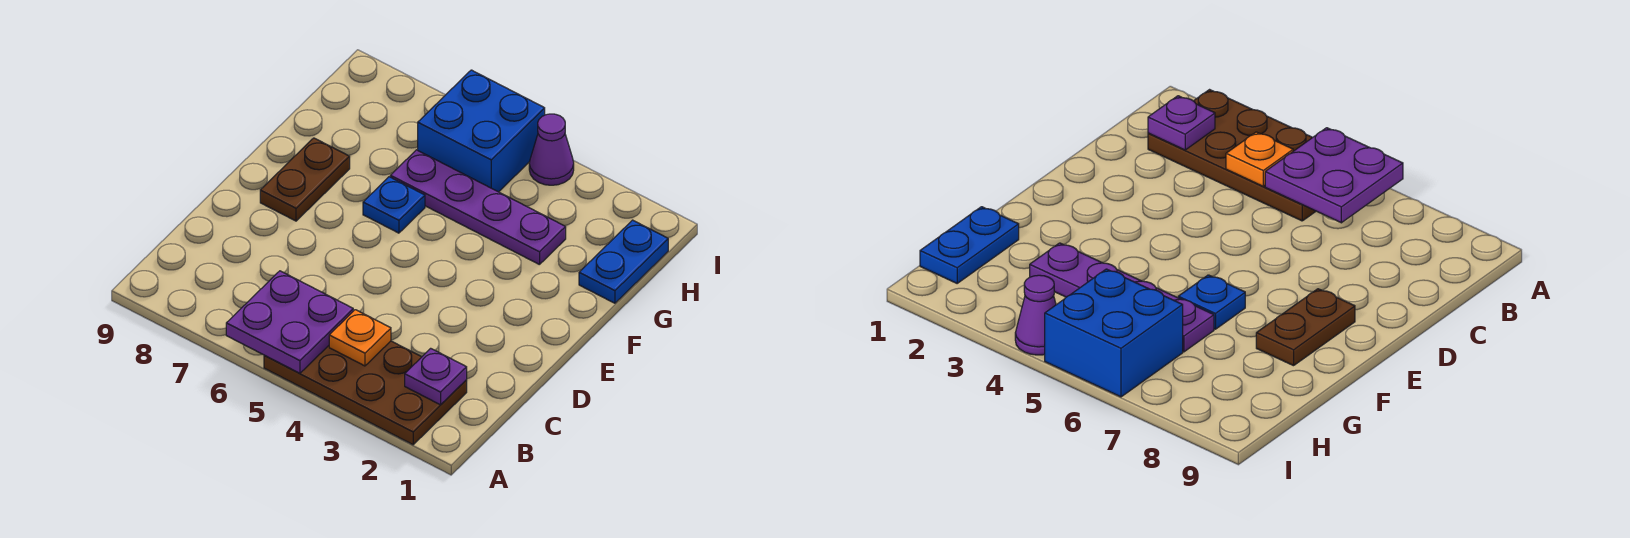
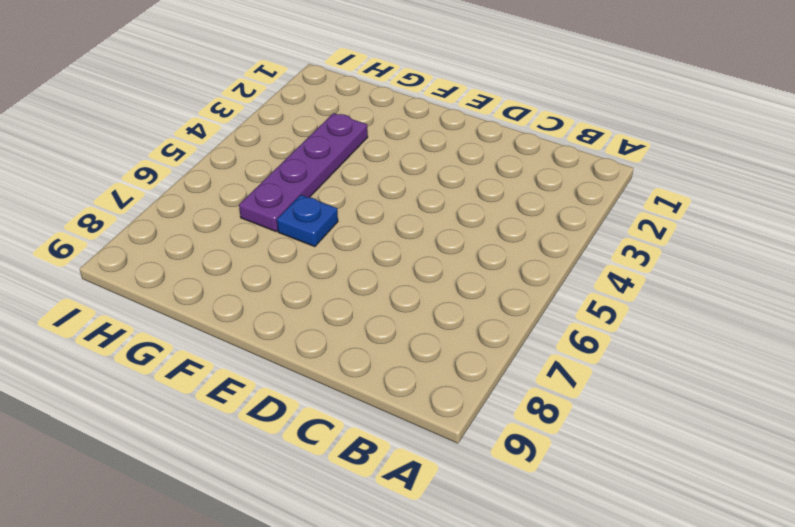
none -> brown plate A2:B5 level 1
none -> brown plate E8:F8 level 1

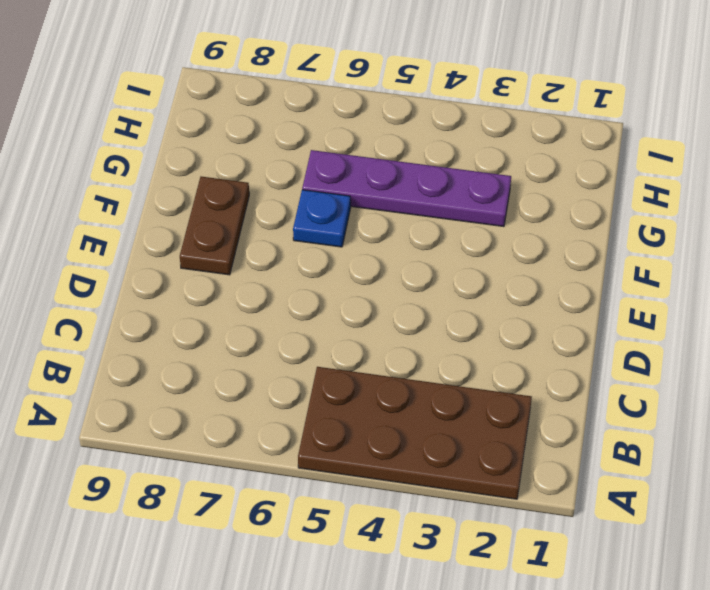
none -> blue plate G1:H1 level 1
none -> blue brick H5:I6 level 1

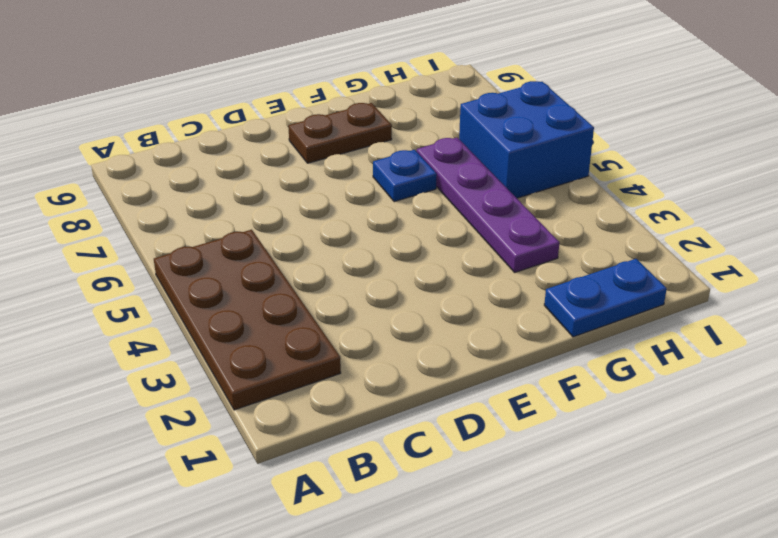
none -> purple cone I4 level 1
none -> purple plate A5:B6 level 2

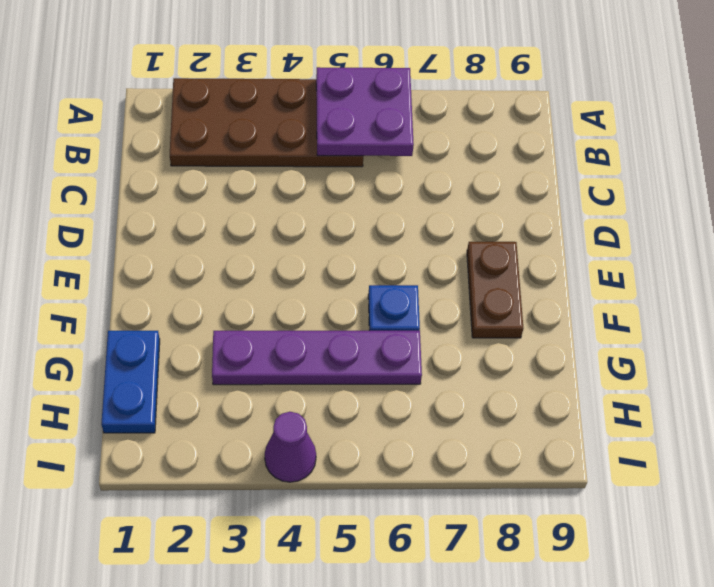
none -> blue brick H5:I6 level 1
none -> purple plate B2 level 2

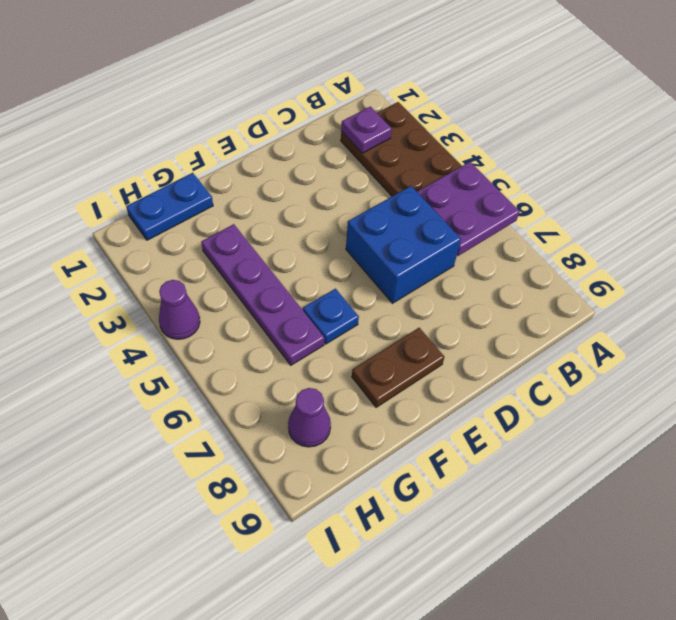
blue brick C5:D6 level 1 -> blue brick H5:I6 level 1
purple cone H8 level 1 -> none
none -> orange plate B4 level 2

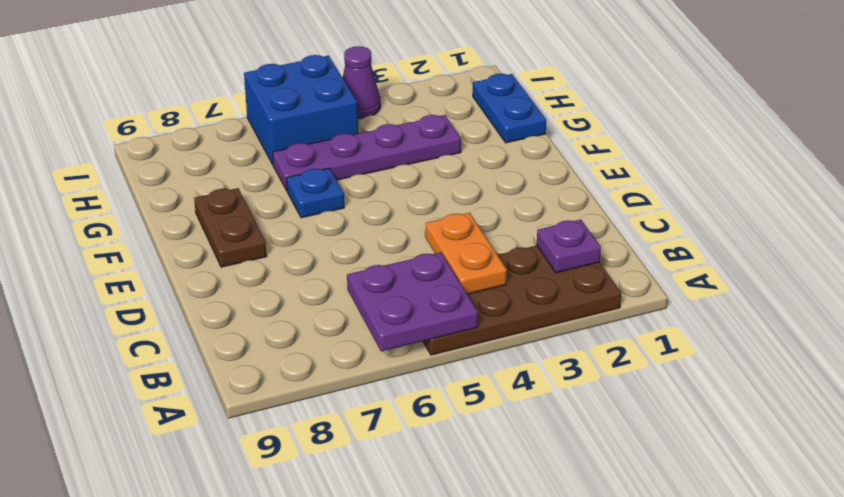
orange plate B4:C4 level 2 -> orange plate B4 level 2

